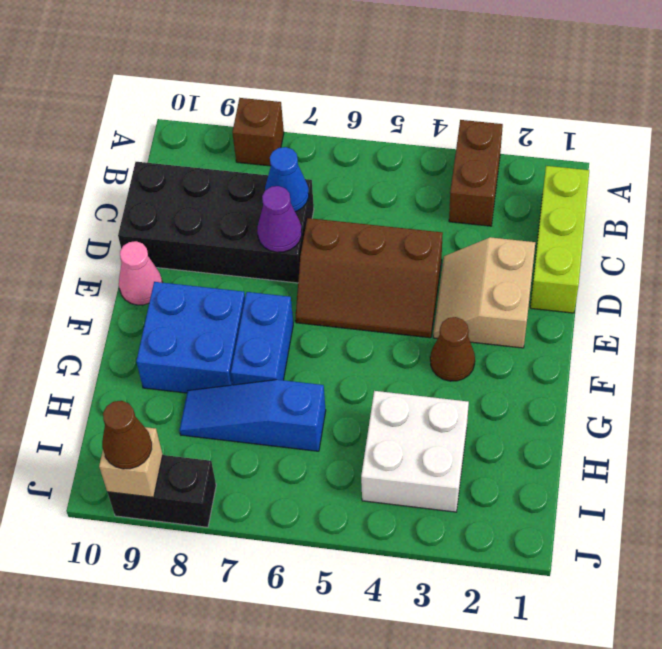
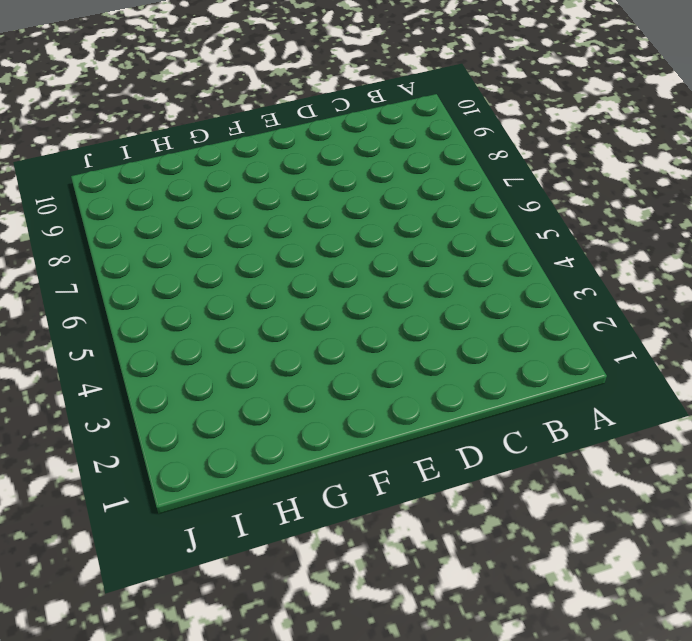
none -> brown brick A3:B3 level 1
none -> brown brick A8 level 1
none -> lime brick B1:D1 level 1

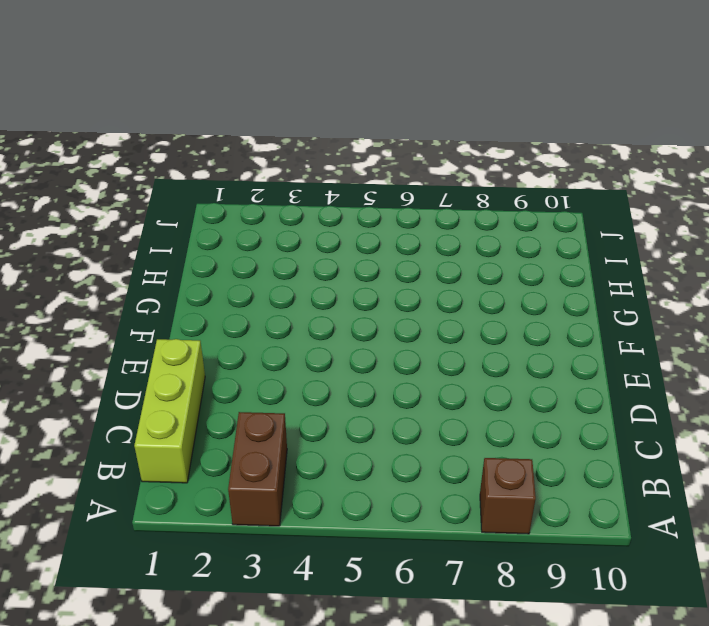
none -> black brick C7:D10 level 1
none -> tan slope D2:E3 level 1 top 2
none -> brown slope D4:E6 level 1 top D

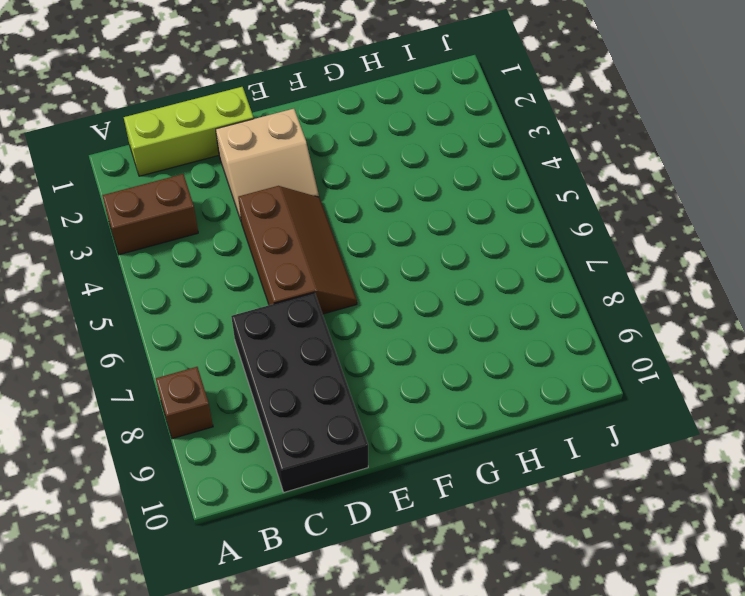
none -> pink cone E10 level 1
none -> brown cone F3 level 1
none -> blue brick F7:G7 level 1

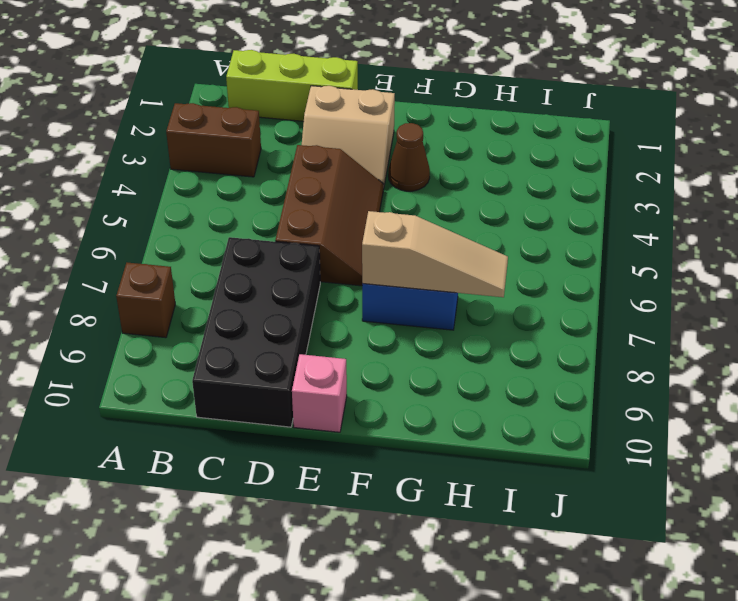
pink brick E10 level 1 -> pink cone E10 level 1
tan slope F7:H7 level 2 top F -> none
none -> blue brick F8:G9 level 1
none -> white brick H3:I4 level 1
none -> blue slope H6:H8 level 1 top 6

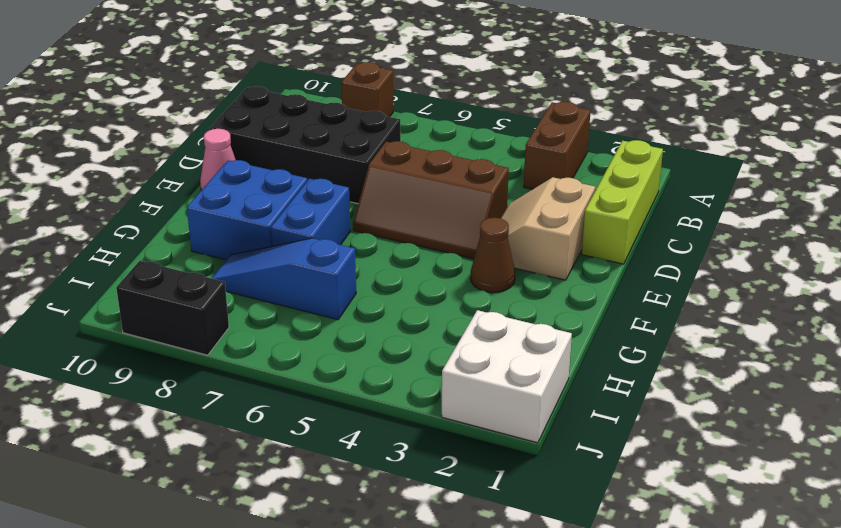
white brick I1:J2 level 1 -> white brick H3:I4 level 1
none -> blue cone C7 level 2
none -> purple cone D7 level 2
none -> tan brick J9 level 2

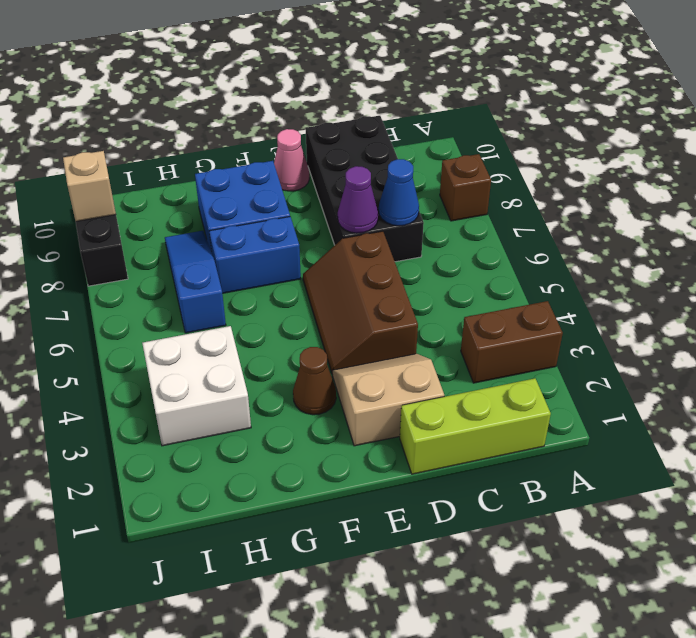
none -> brown cone J9 level 3

